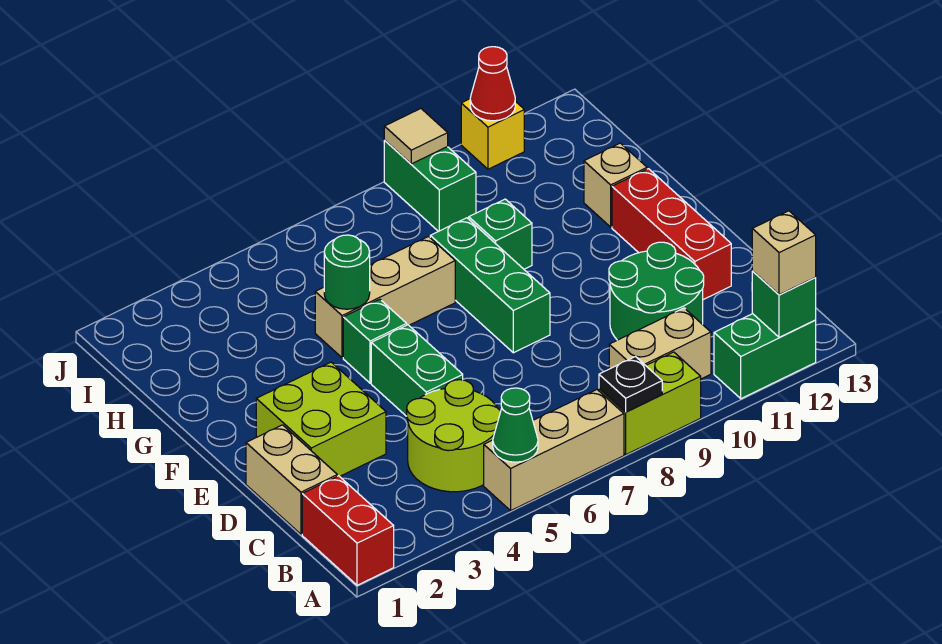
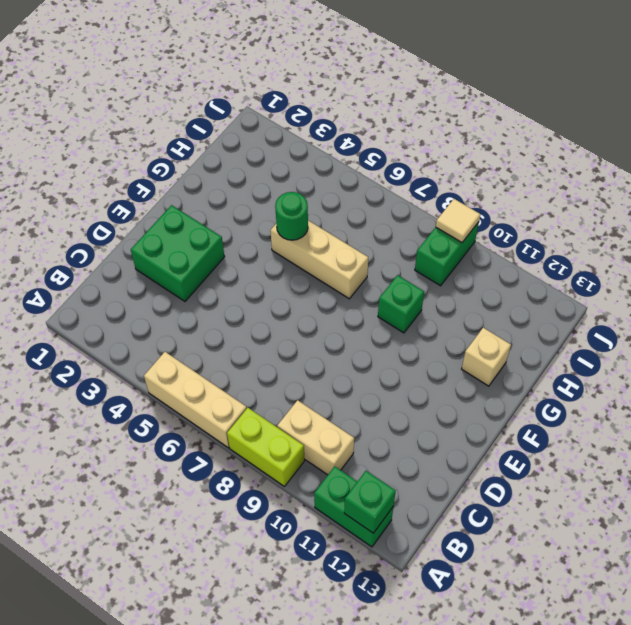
green brick D2:E3 level 1 -> lime brick D2:E3 level 1
none -> red brick A1:B1 level 1
none -> lime round brick B4:C5 level 1
none -> tan brick C1:D1 level 1

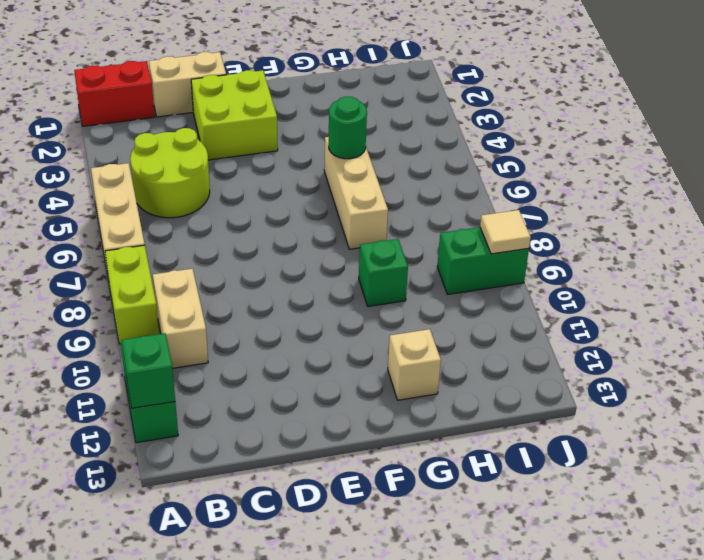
none -> green round brick C10:D11 level 1
none -> green brick D5:E5 level 1
none -> red brick D12:F12 level 1

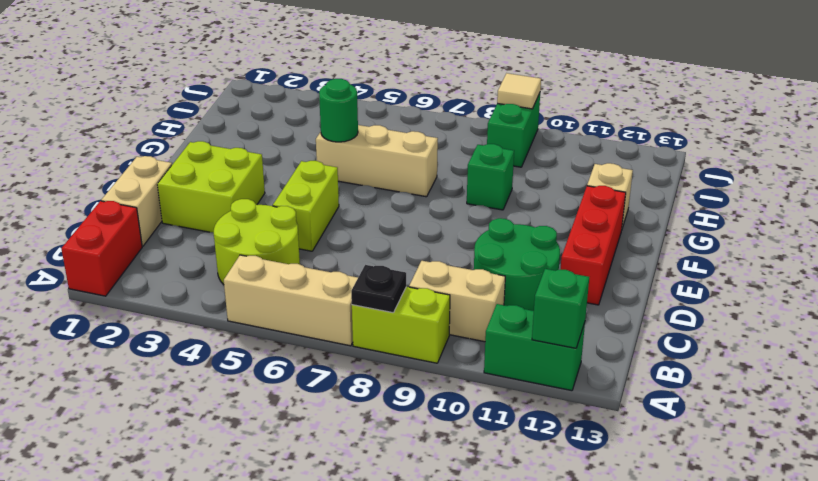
lime brick D5:E5 level 1 -> green brick D5:E5 level 1
none -> green brick E8:G8 level 1
none -> green brick F5 level 1
none -> yellow brick J11 level 1

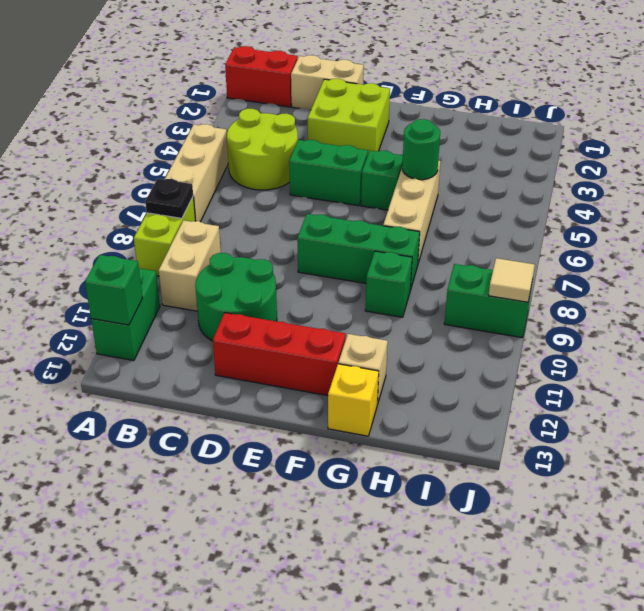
yellow brick G13 level 1 -> yellow brick J11 level 1
none -> green cone A5 level 2
none -> red cone J11 level 2
none -> tan brick A12 level 3

